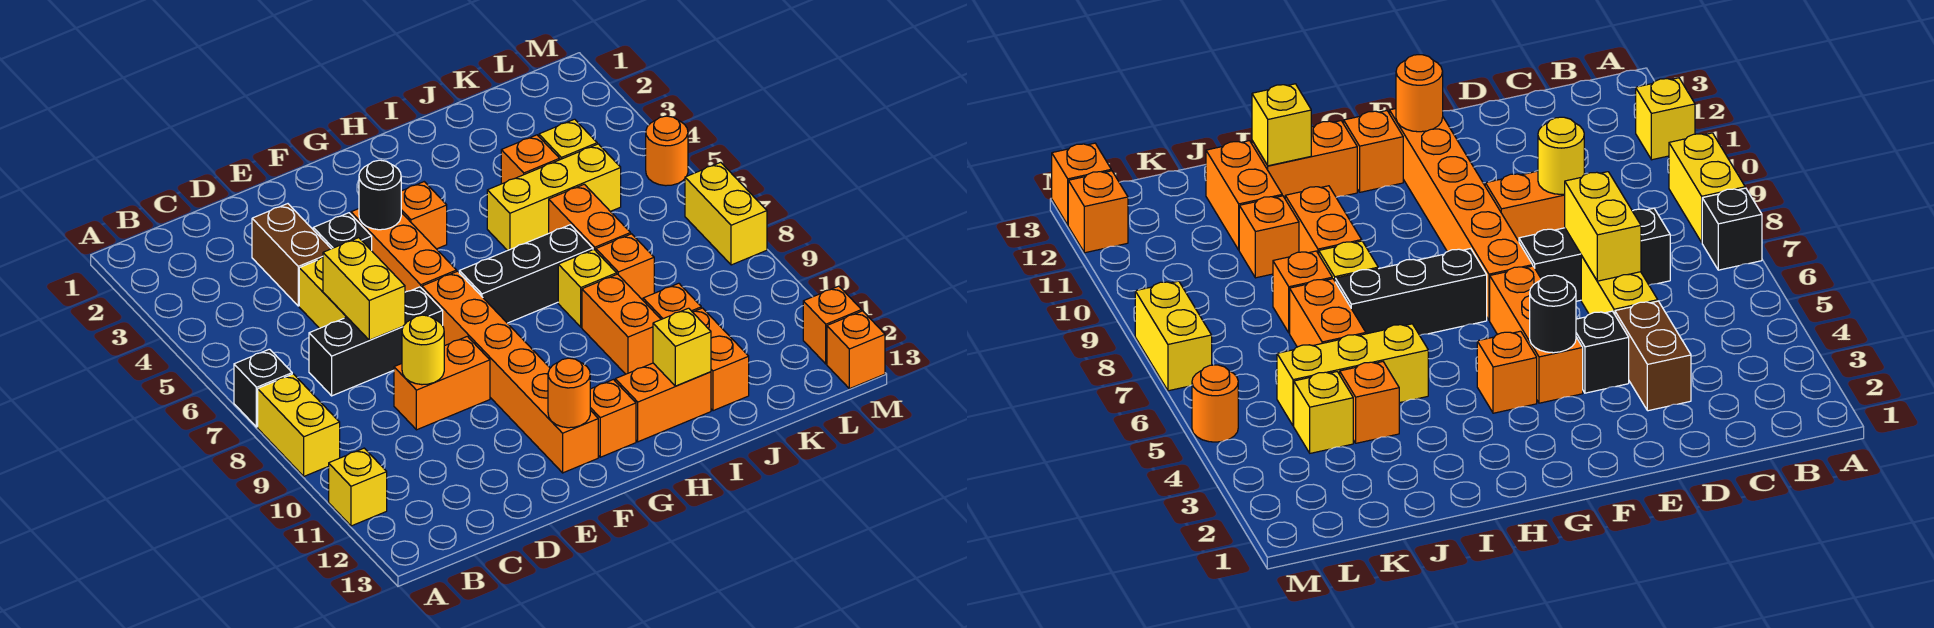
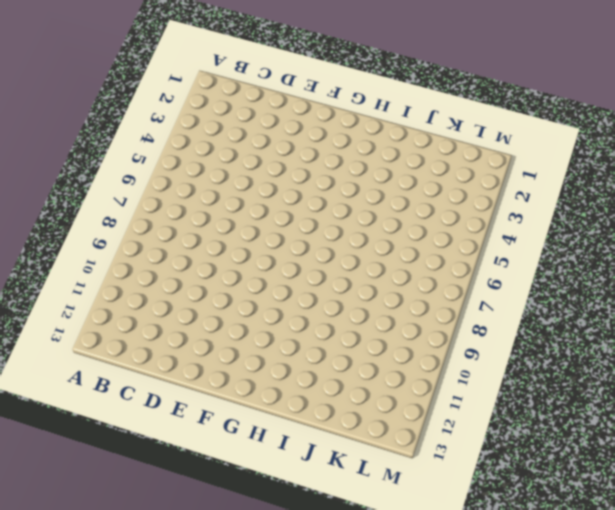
none -> black brick A7 level 1
none -> yellow brick A8:A9 level 1
none -> yellow brick A11 level 1
none -> black brick C7:E7 level 1

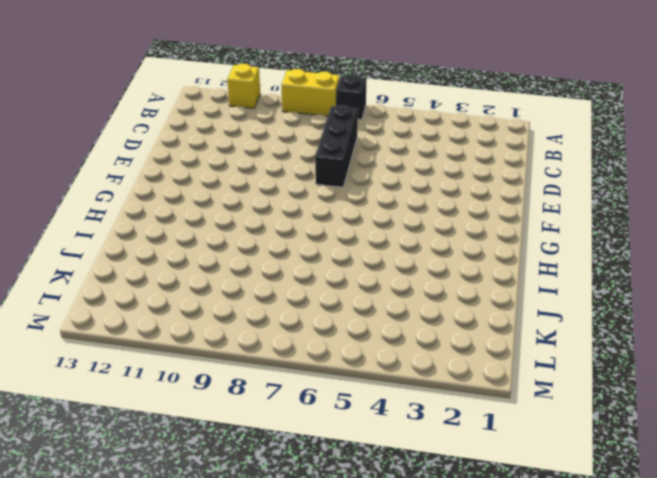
none -> brown brick D3:D4 level 1
none -> yellow brick D5:D6 level 1
none -> orange brick D9:E9 level 1
none -> black brick E4 level 1

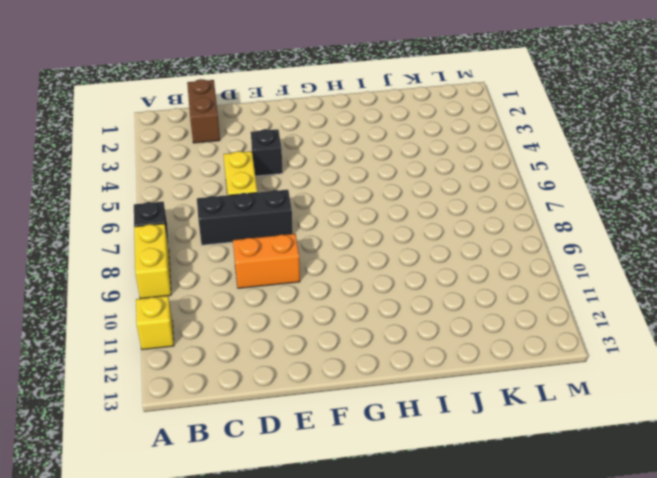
brown brick C1:C2 level 1 -> brown brick D3:D4 level 1
none -> orange brick F4:F6 level 1
none -> orange brick F7:F12 level 1
none -> orange brick G4 level 1
none -> black brick G7:I7 level 1

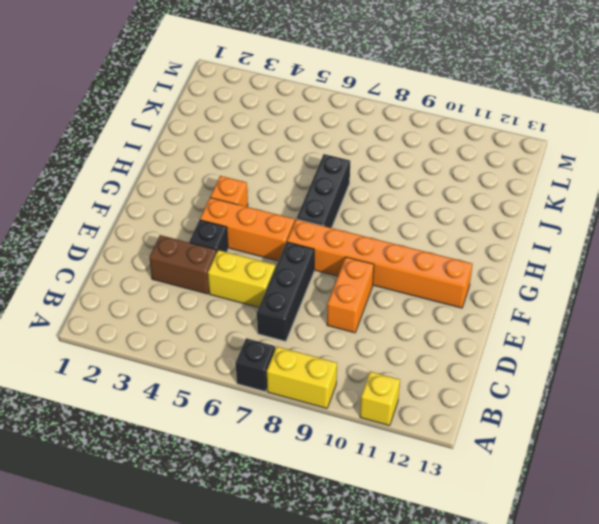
none -> orange brick G12 level 1
none -> orange brick H12:I12 level 1
none -> yellow brick I5:K5 level 1
none -> yellow brick I8 level 1

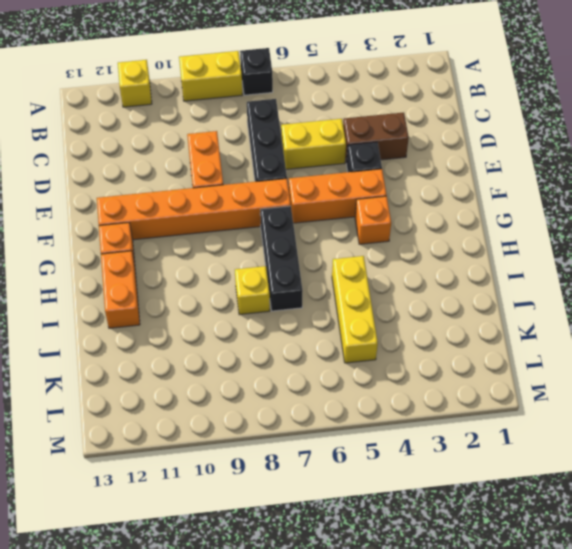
none -> orange brick I9:I10 level 1
none -> orange brick J4 level 1
none -> orange brick J6:J7 level 1
none -> orange brick J8 level 1

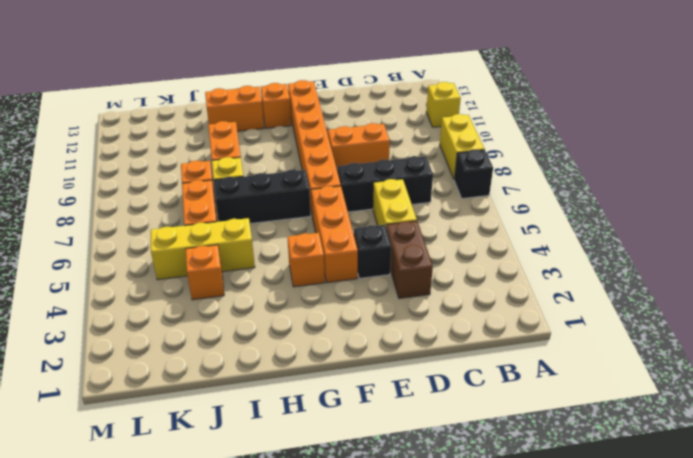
none -> orange brick J10 level 1
none -> orange brick J11:J12 level 1
none -> yellow brick K4 level 1
none -> orange round brick M5 level 1

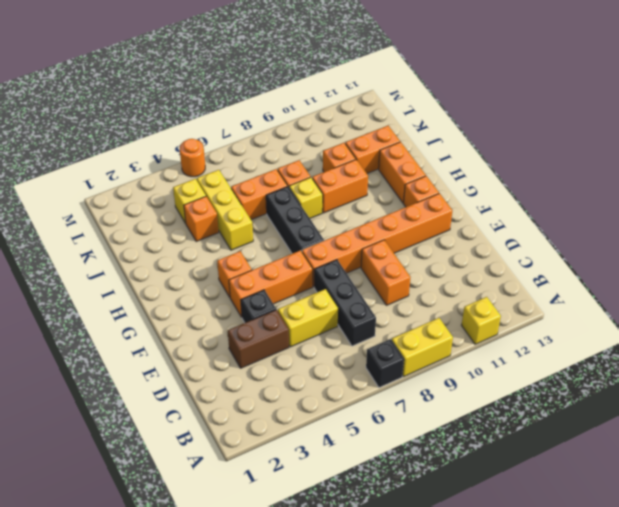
none -> yellow brick M7:M8 level 1
none -> orange brick M12 level 1
none -> orange brick M13 level 1
none -> yellow brick D6:D7 level 2

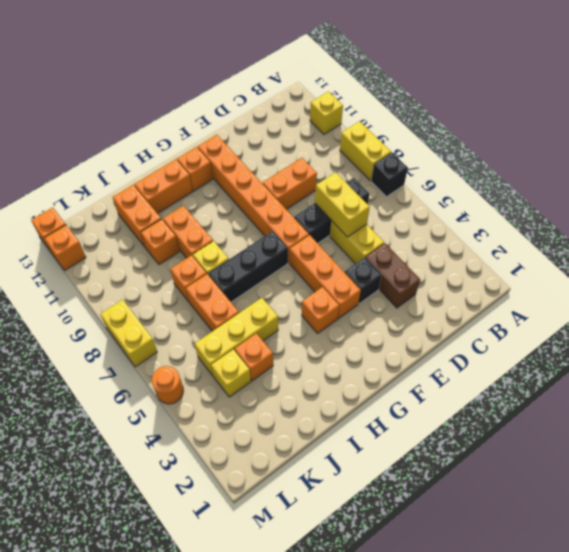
none -> yellow round brick D9 level 2
none -> black round brick F4 level 2
none -> orange round brick F12 level 2
none -> yellow brick I12 level 2

